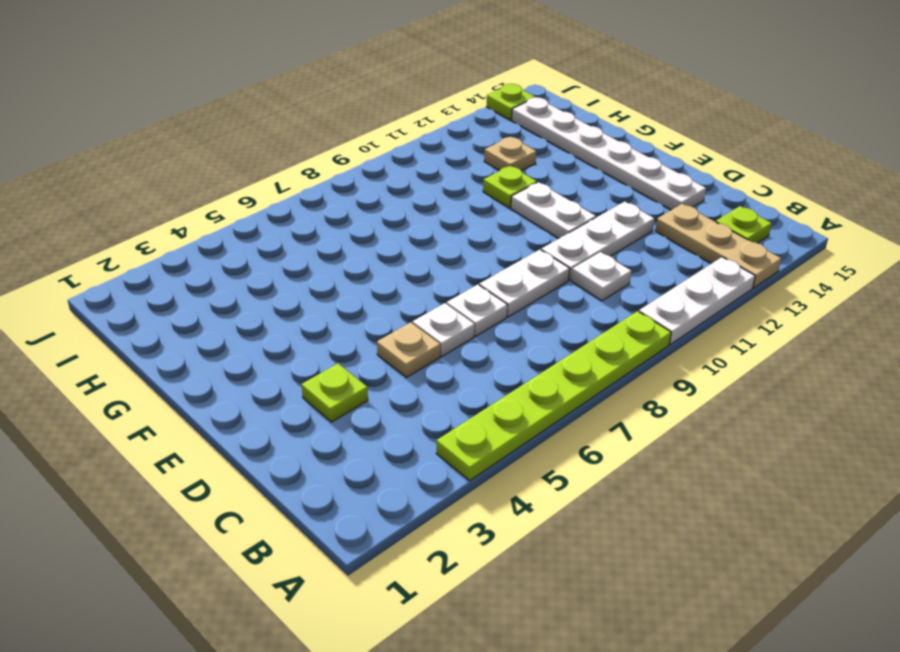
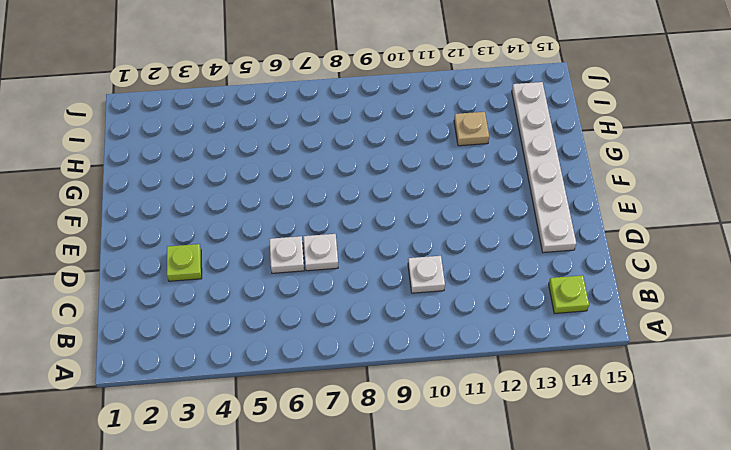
none -> lime plate A4:A9 level 1
none -> white plate A10:A12 level 1
none -> tan plate A13:C13 level 1

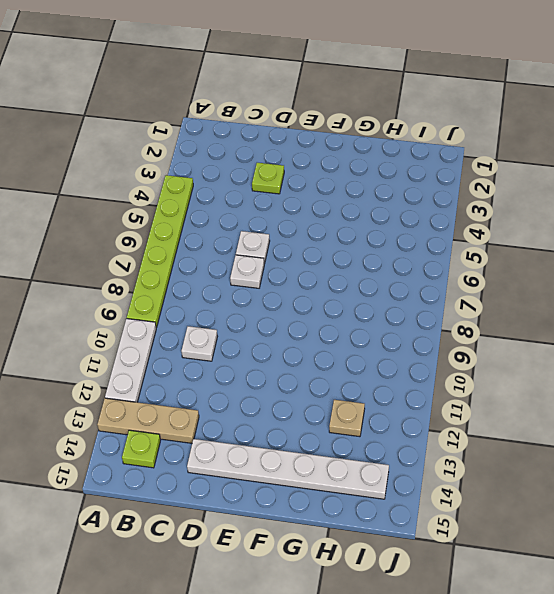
none -> tan plate D5 level 1
none -> white plate D8:D9 level 1
none -> white plate D10:D12 level 1

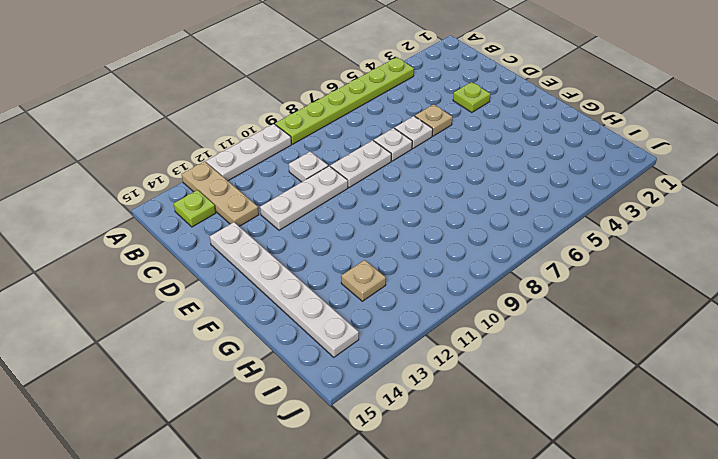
none -> white plate E11:F11 level 1
none -> lime plate G11 level 1
none -> lime plate J14 level 1

